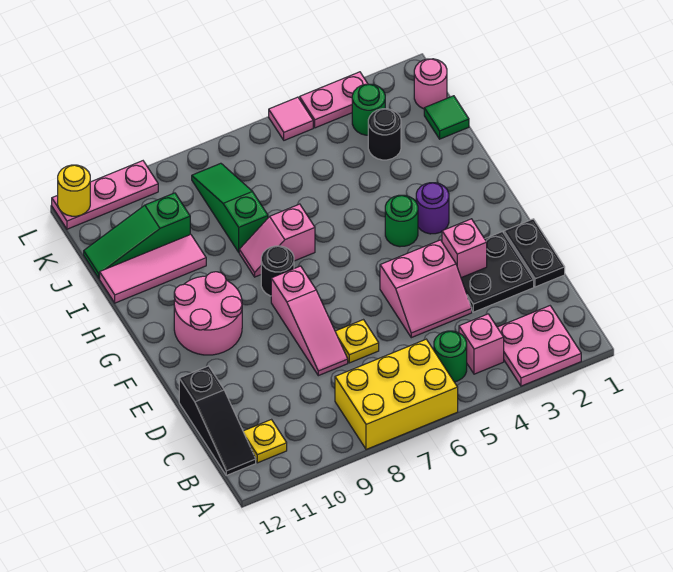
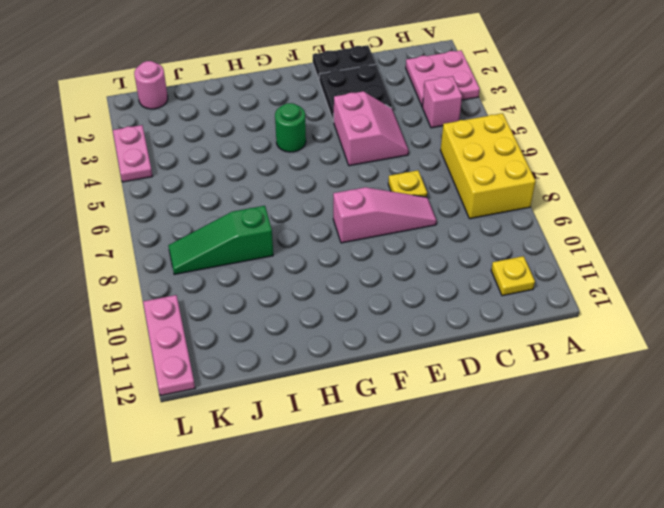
none -> green round brick B5 level 1
none -> black slope B12:D12 level 1 top D
none -> pink round brick F10:G11 level 1

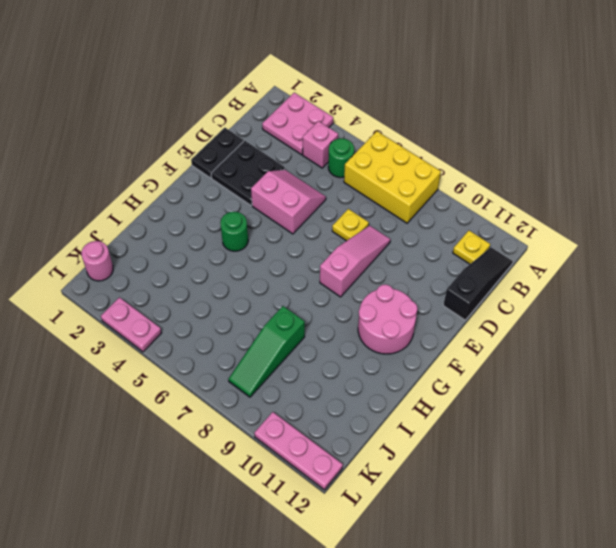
none -> purple round brick G3 level 1
none -> black round brick G8 level 1
none -> pink slope H7:H8 level 1 top 7

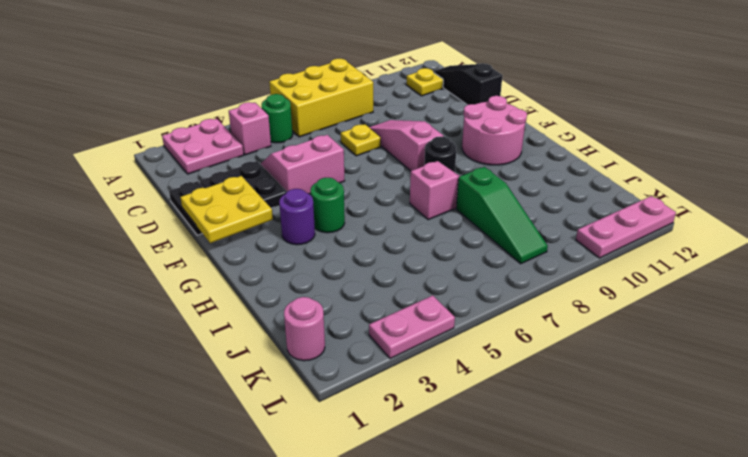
yellow plate E1:F2 level 2 -> none
none -> pink tile I10:I12 level 1
none -> green tile J1 level 1
none -> black round brick J3 level 1

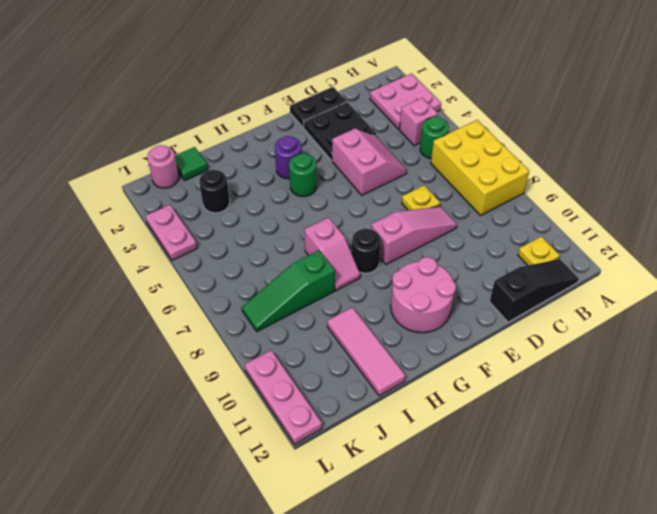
none -> green slope J10:J12 level 1 top 10
none -> green round brick K3 level 1
none -> pink tile L5 level 1

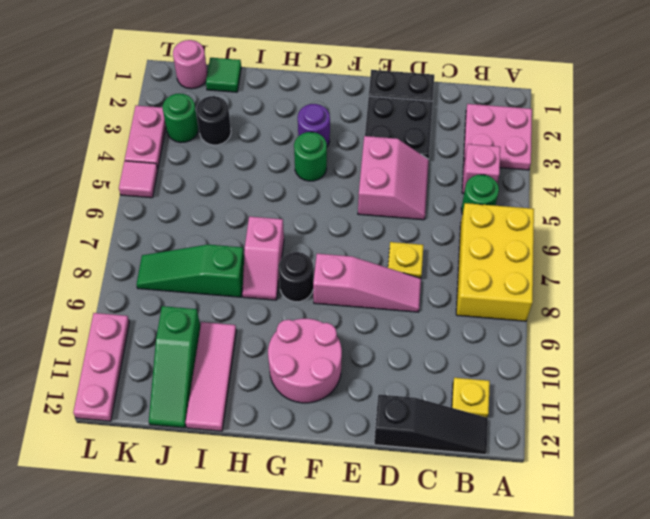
none -> pink brick E3 level 2
none -> yellow round brick L12 level 2

